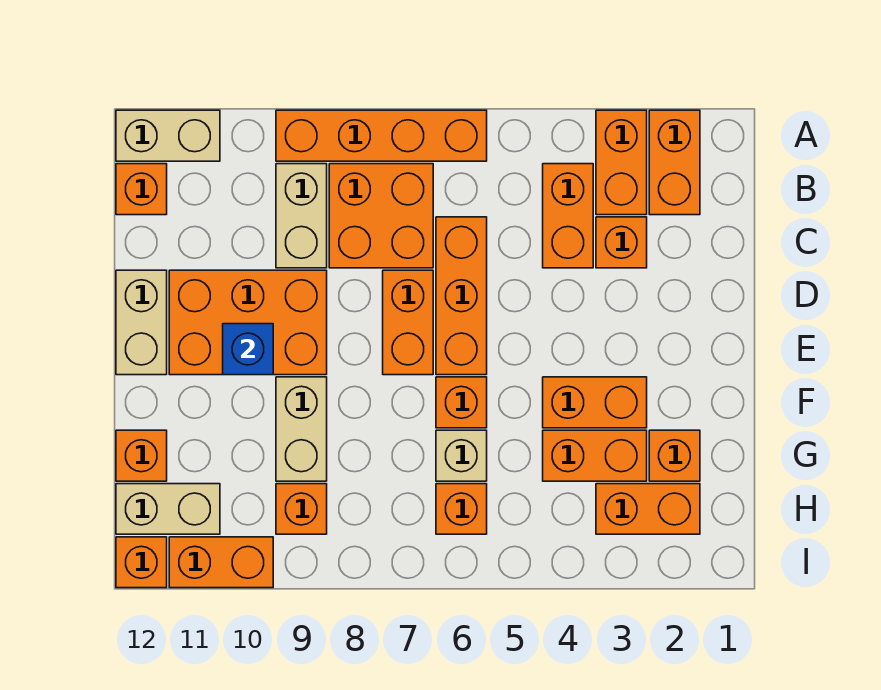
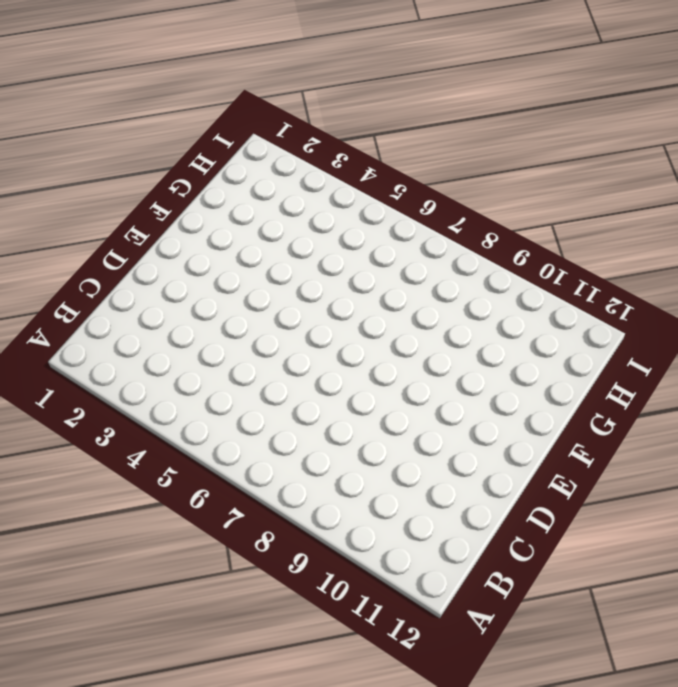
none -> orange brick A2:B2 level 1
none -> orange brick A3:B3 level 1
none -> orange brick A6:A9 level 1

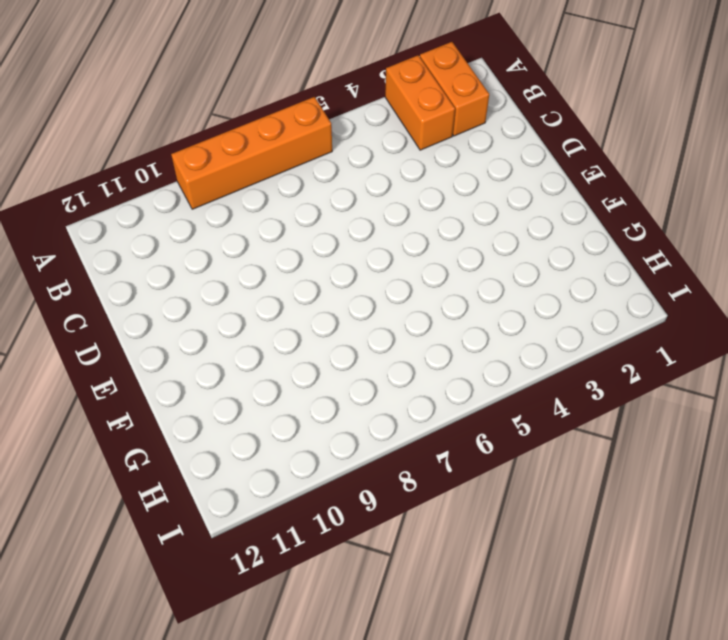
none -> tan brick A11:A12 level 1
none -> orange brick B4:C4 level 1
none -> orange brick B7:C8 level 1

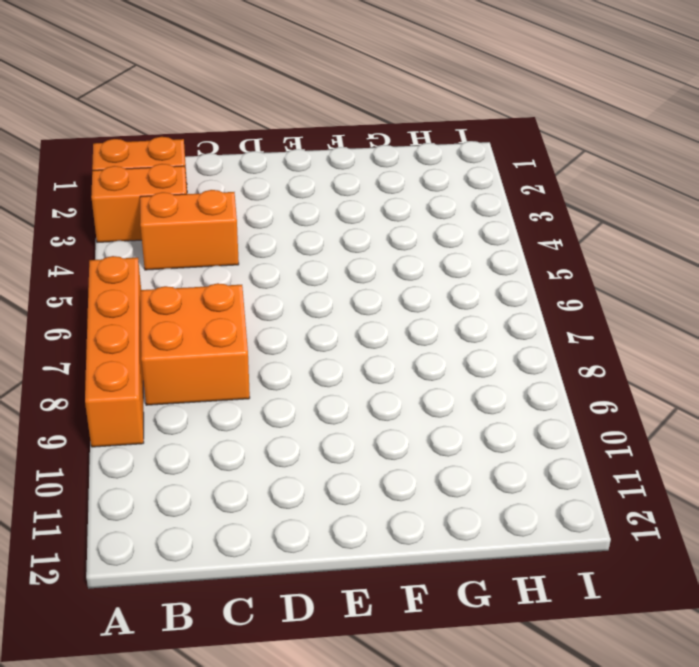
none -> tan brick A11:A12 level 1
none -> tan brick B9:C9 level 1
none -> orange brick B12 level 1

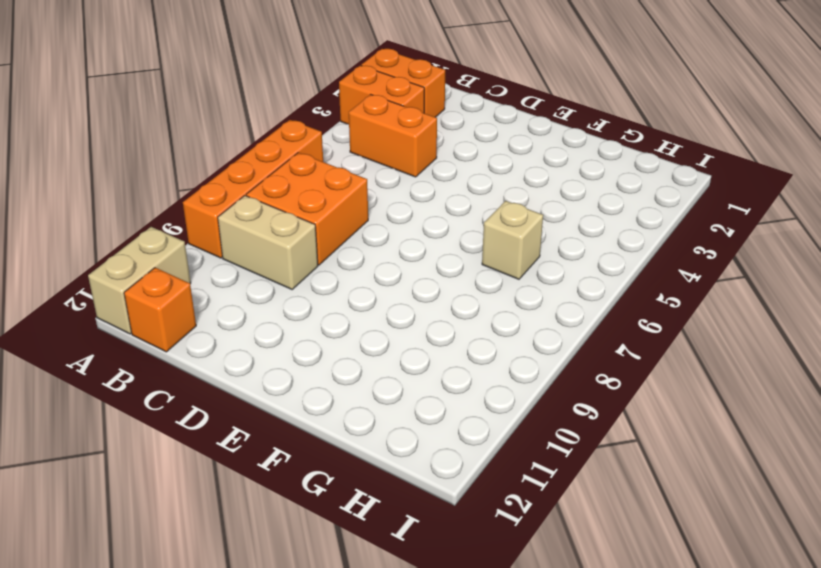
none -> orange brick C3 level 1
none -> orange brick C6:E6 level 1
none -> orange brick D7:E7 level 1

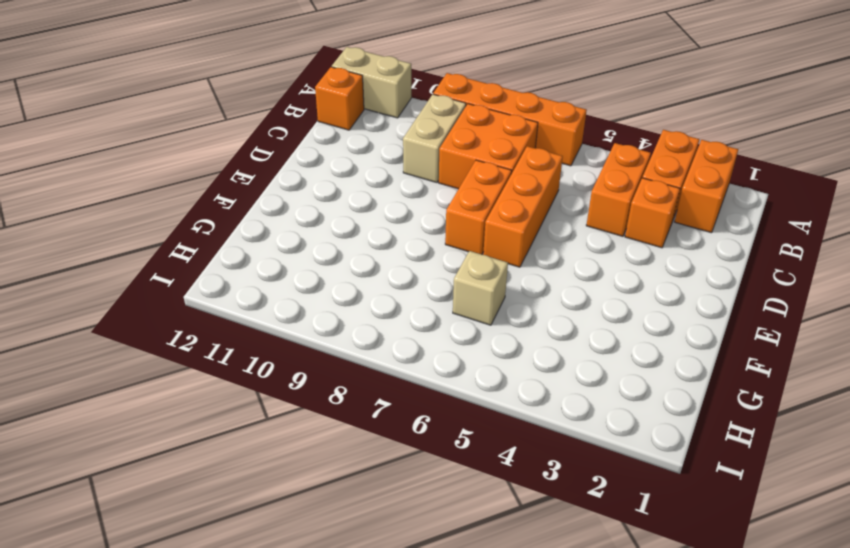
none -> orange brick D9:E11 level 1
none -> tan brick D12:E12 level 1
none -> orange brick F3:F4 level 1

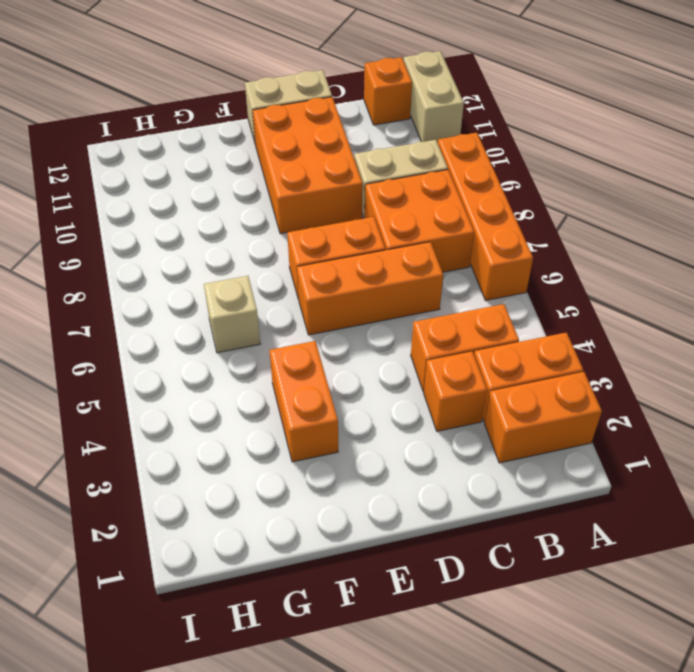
none -> orange brick F6 level 1
none -> tan brick F9:G9 level 1
none -> orange brick G2 level 1

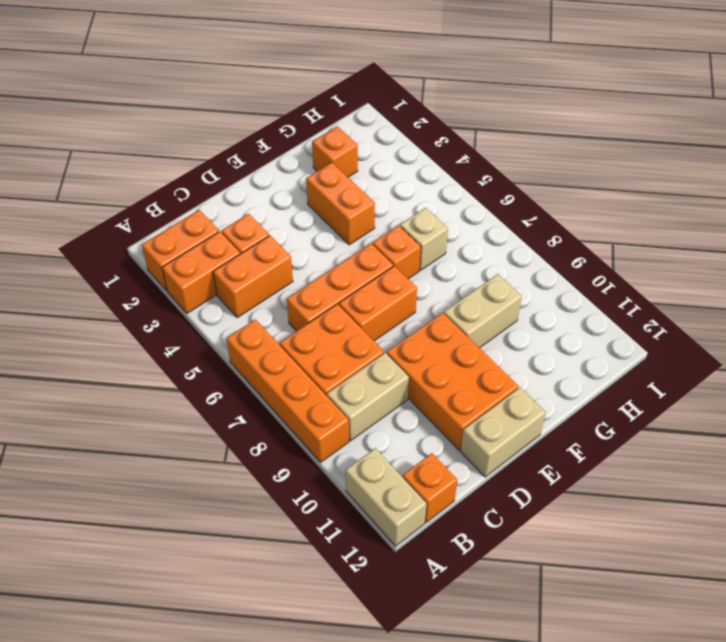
none -> orange brick G3:G4 level 1
none -> orange brick G12 level 1
none -> orange brick H2:H3 level 1

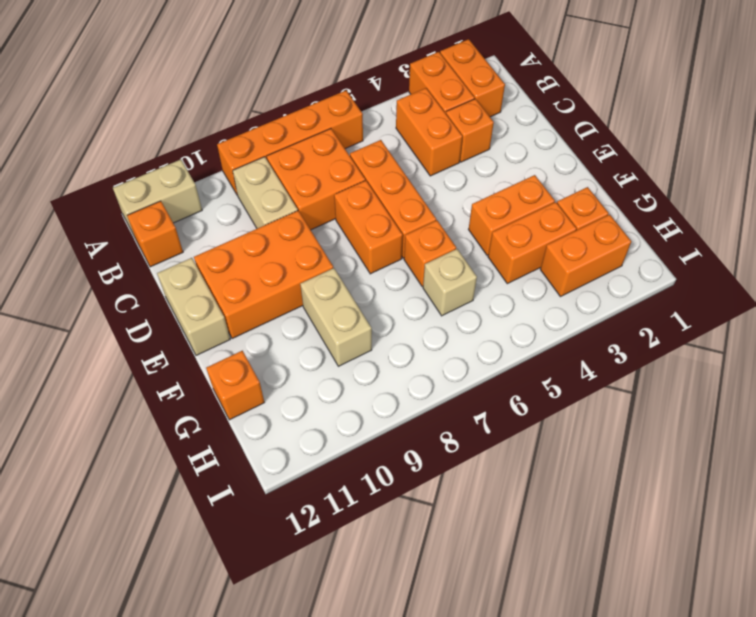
none -> orange brick H6 level 1
none -> orange brick H9 level 1
none -> tan brick H11:H12 level 1

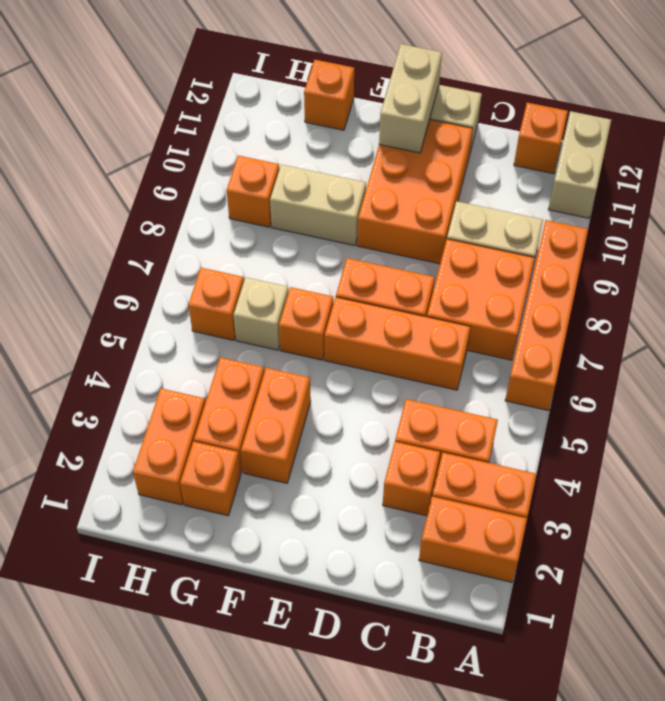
tan brick E11:E12 level 2 -> tan brick H11:H12 level 1
none -> orange brick I10:I11 level 1
none -> orange brick I12 level 1
none -> blue brick E10 level 2

